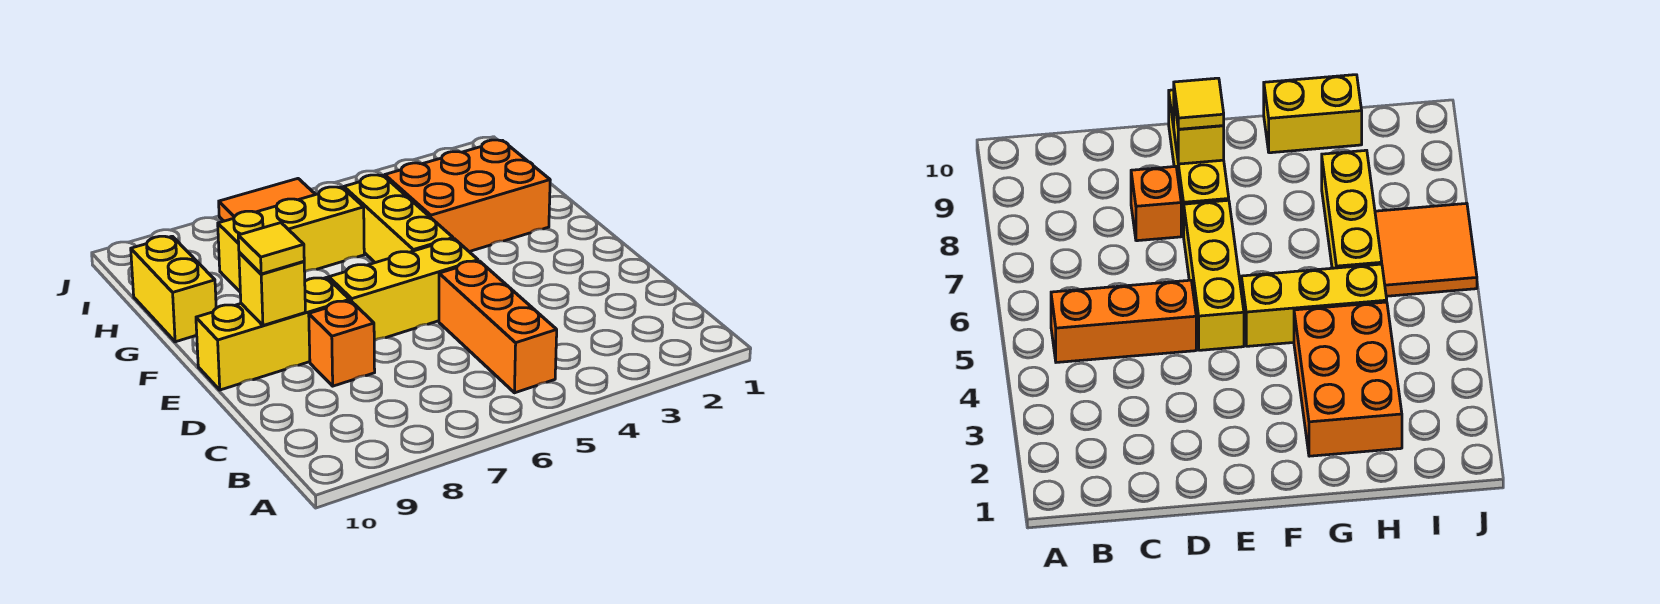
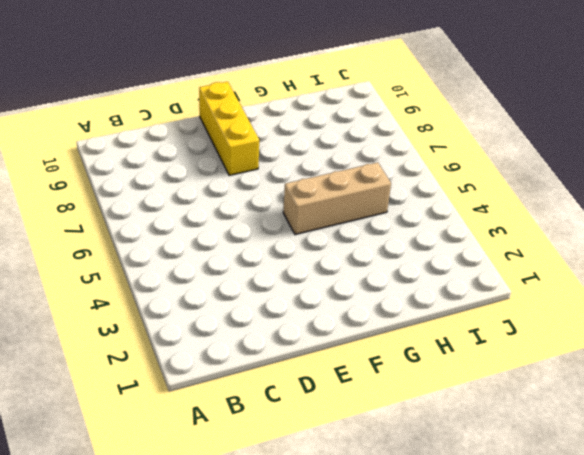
tan brick F5:H5 level 1 -> yellow brick F5:H5 level 1
none -> orange brick B5:D5 level 1
none -> orange brick D8 level 1

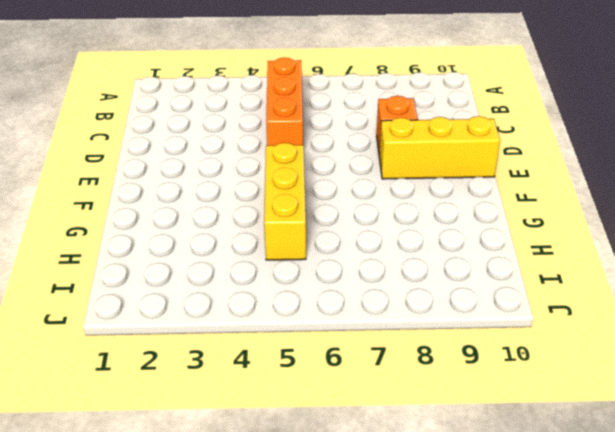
none -> yellow brick E5:E7 level 1
none -> orange brick G2:H4 level 1

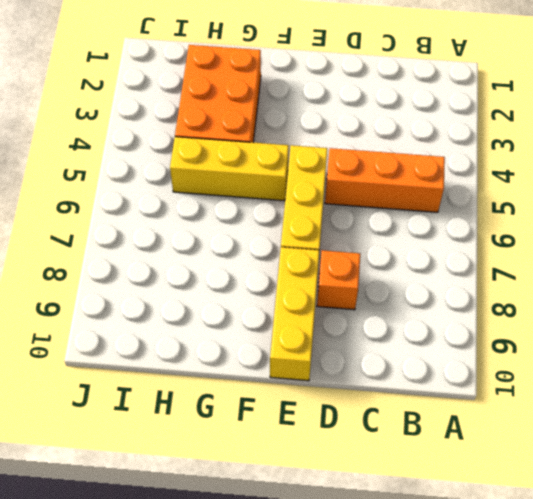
none -> yellow brick G10:H10 level 1
none -> yellow brick H6:H8 level 1

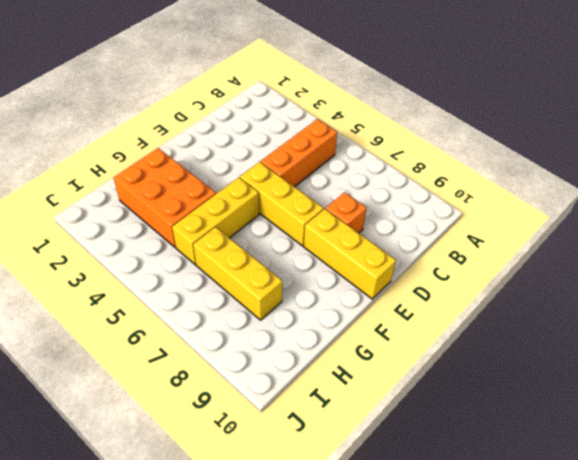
none -> yellow brick G10:H10 level 1
none -> orange tile I6:J7 level 1

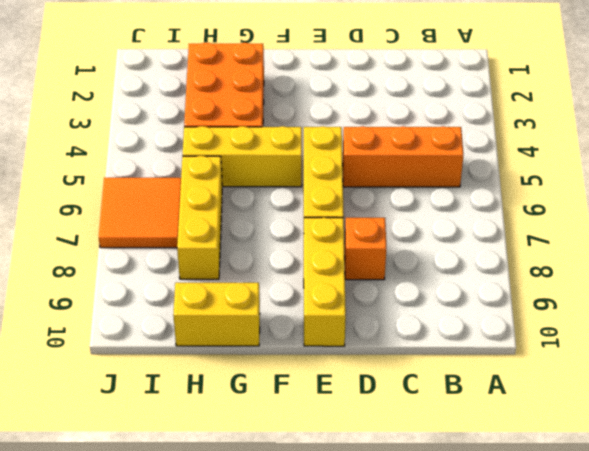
none -> yellow brick E9 level 2
none -> yellow tile E9 level 3

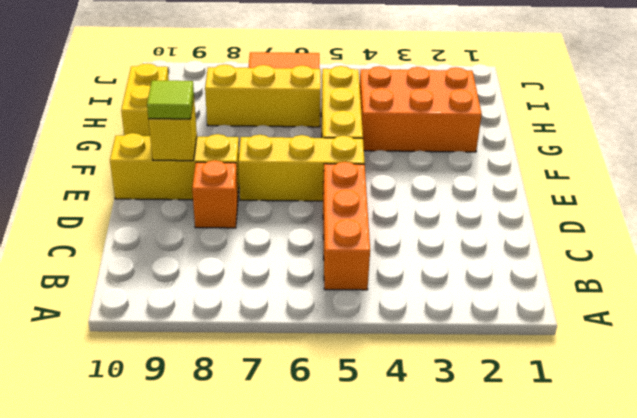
lime tile E9 level 3 -> yellow tile E9 level 3

